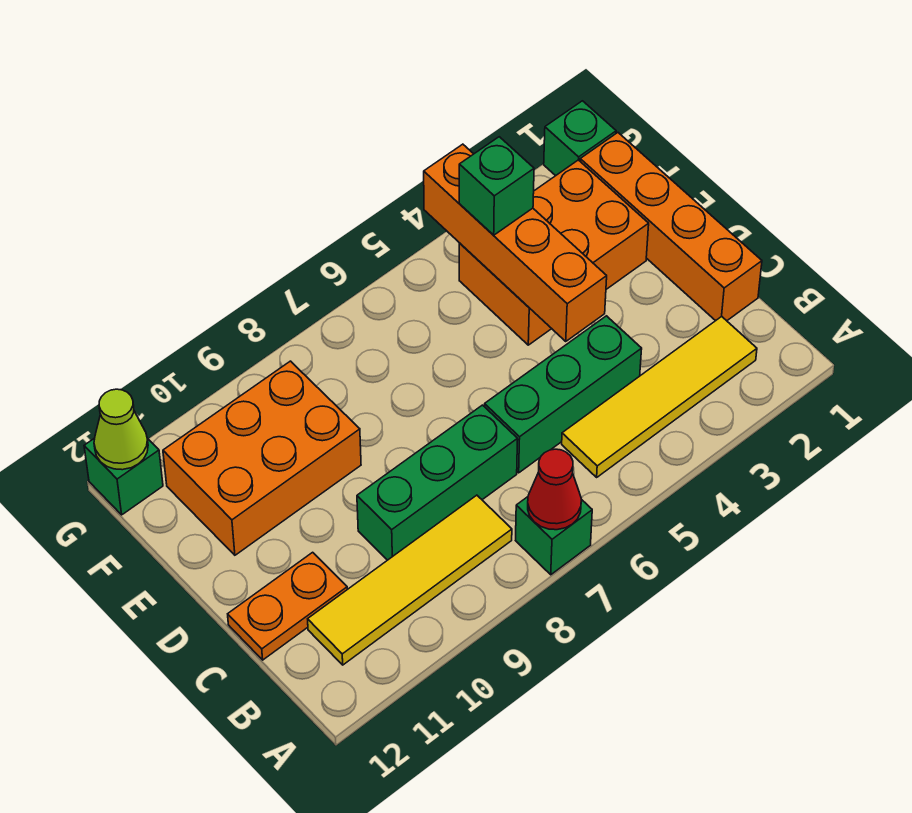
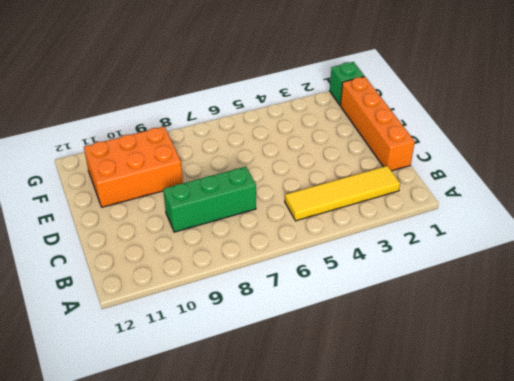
none -> green brick A7 level 1
none -> yellow tile B8:B11 level 1
none -> green brick C4:C6 level 1

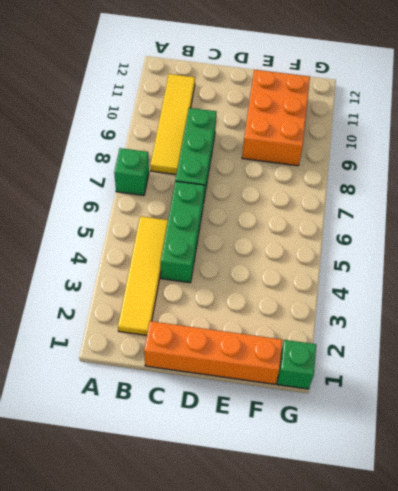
none -> orange plate C11:C12 level 1
none -> orange brick E2:F4 level 1
none -> green brick G12 level 1

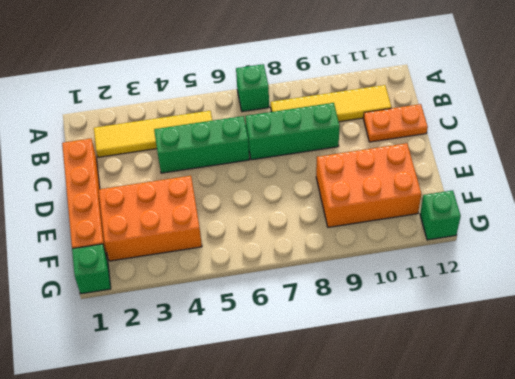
none -> red cone A7 level 2
none -> orange brick D4:G4 level 2
none -> lime cone G12 level 2

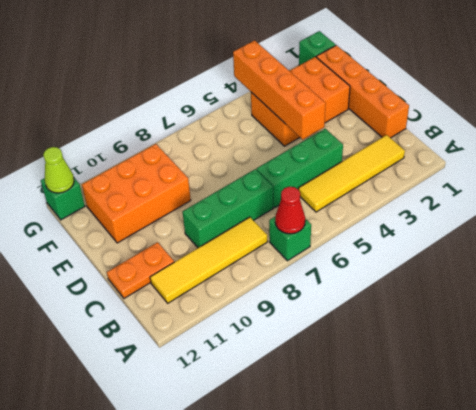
none -> green brick F4 level 3

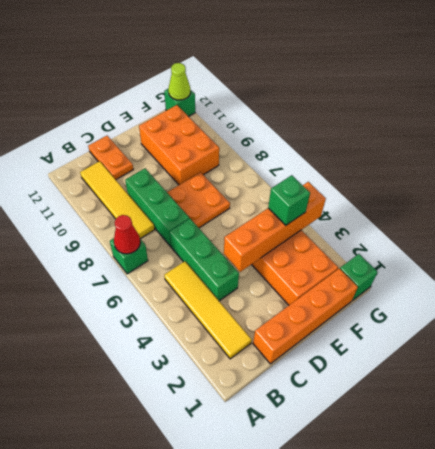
orange plate D7:E8 level 1 -> none

